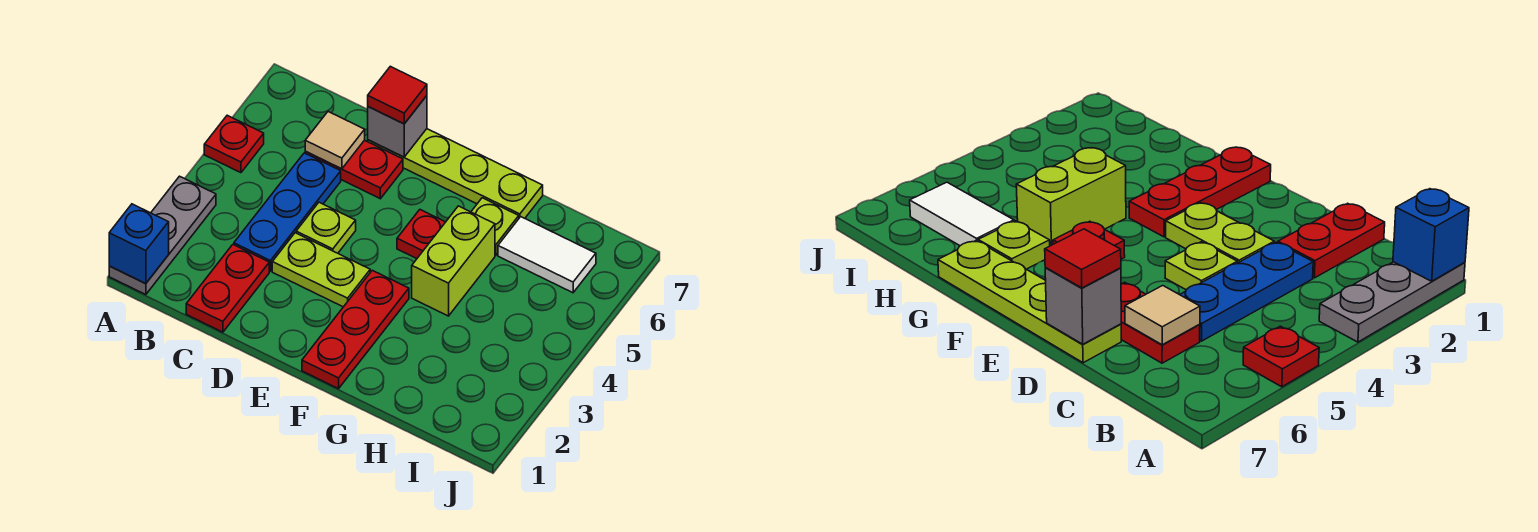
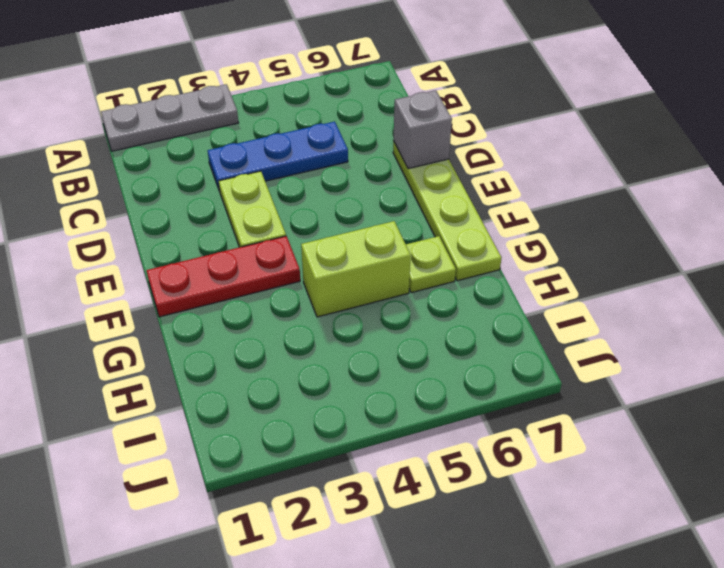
none -> red plate A5 level 1
none -> red plate C1:C2 level 1
none -> red plate C6:D6 level 1

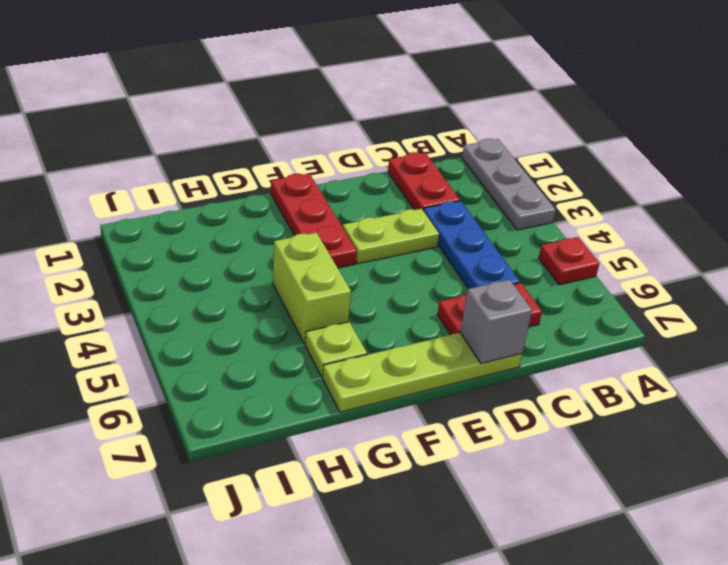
none -> lime plate D4 level 1
none -> red plate F5 level 1
none -> white tile H6:I6 level 1

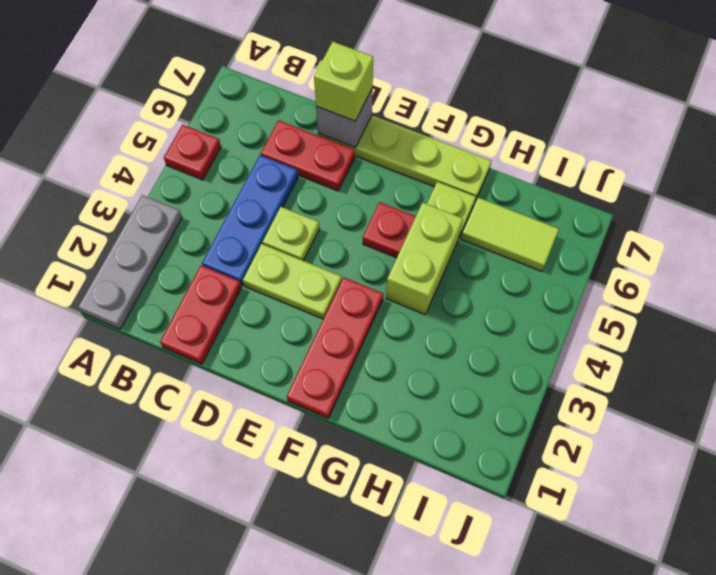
lime brick D7 level 3 -> red tile D7 level 3
lime tile H6:I6 level 1 -> white tile H6:I6 level 1
none -> blue brick A1 level 2
none -> tan tile C6 level 2

